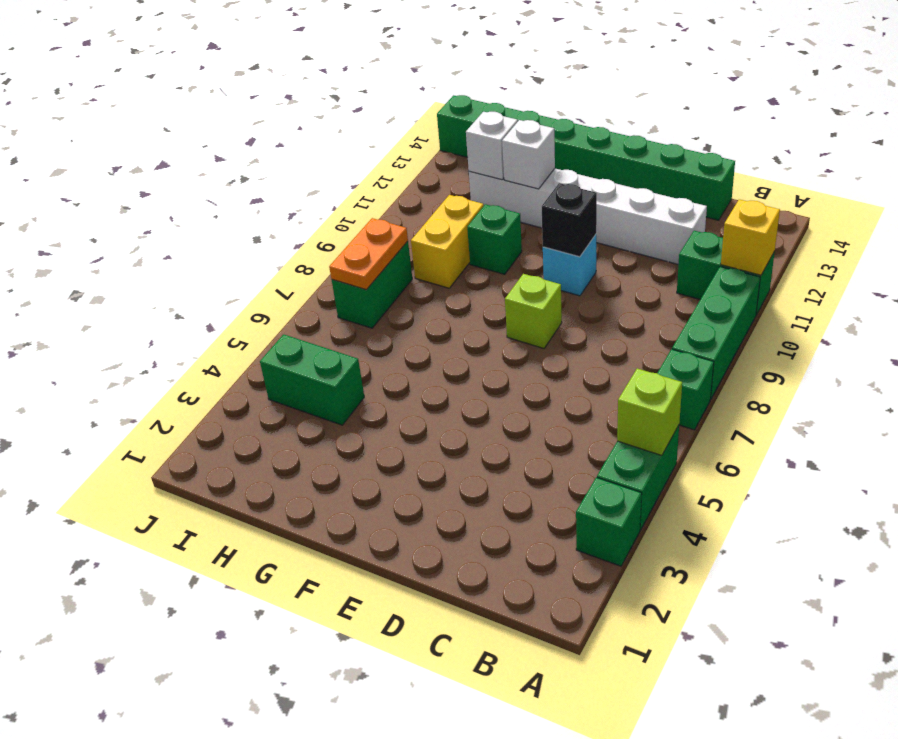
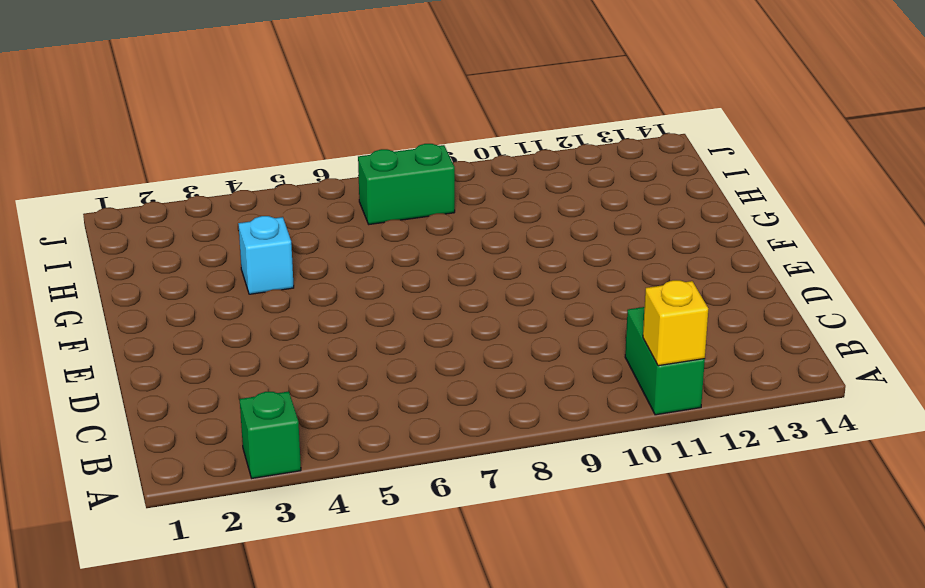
cyan brick G4 level 1 -> cyan brick E10 level 1
none -> green brick A4:A5 level 1
none -> green brick A7 level 1
none -> green brick A8:A10 level 1

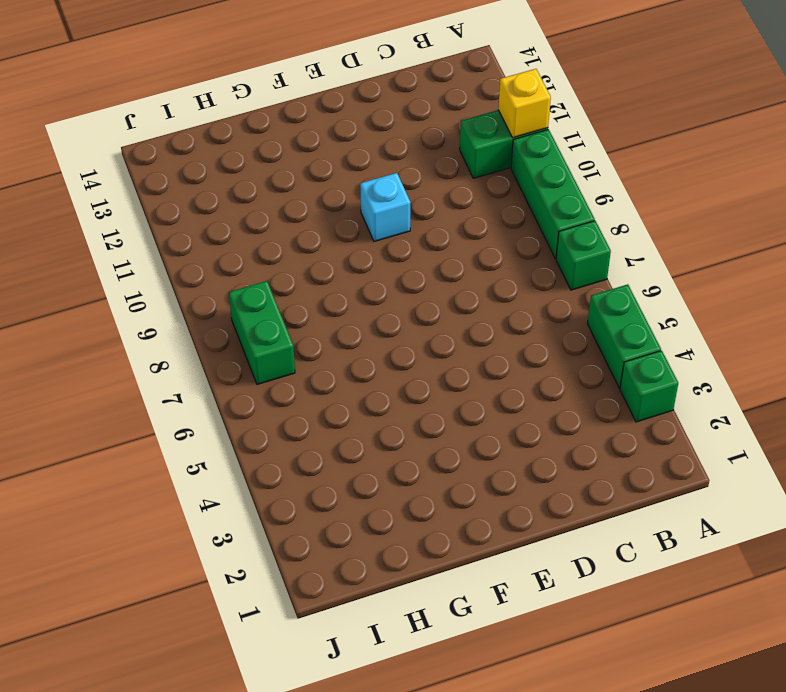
none -> white brick C12:H12 level 1
none -> green brick C14:J14 level 1
none -> lime brick E8 level 1

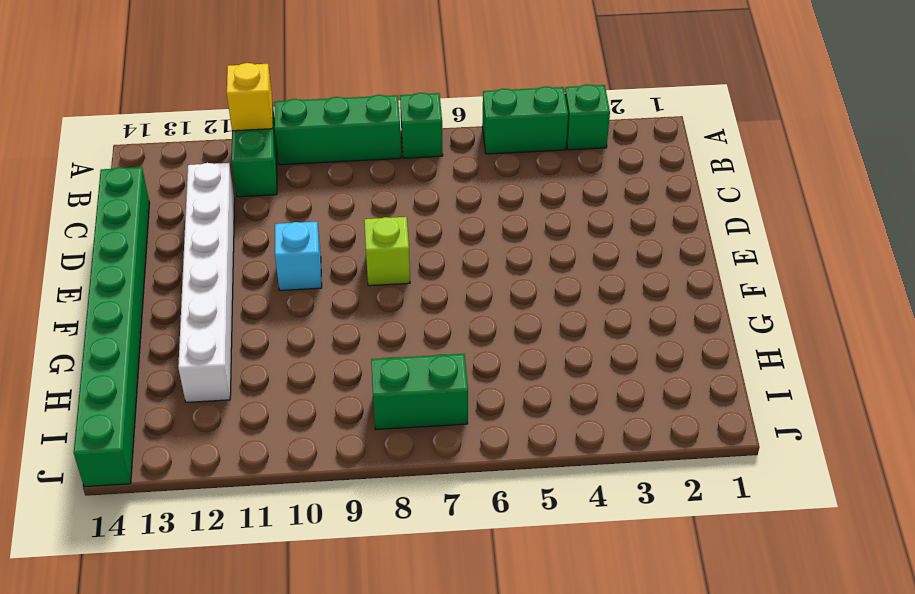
none -> green brick G10 level 1
none -> green brick H4:I4 level 1
none -> yellow brick H9:H10 level 1

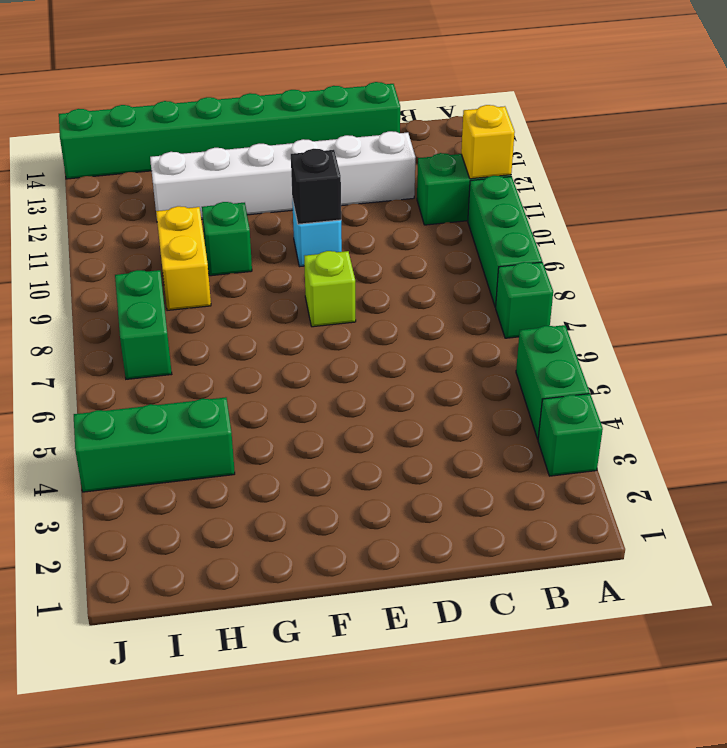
green brick H4:J4 level 1 -> green brick H4:I4 level 1
none -> lime brick A5 level 2
none -> white brick G12 level 2
none -> white brick H12 level 2

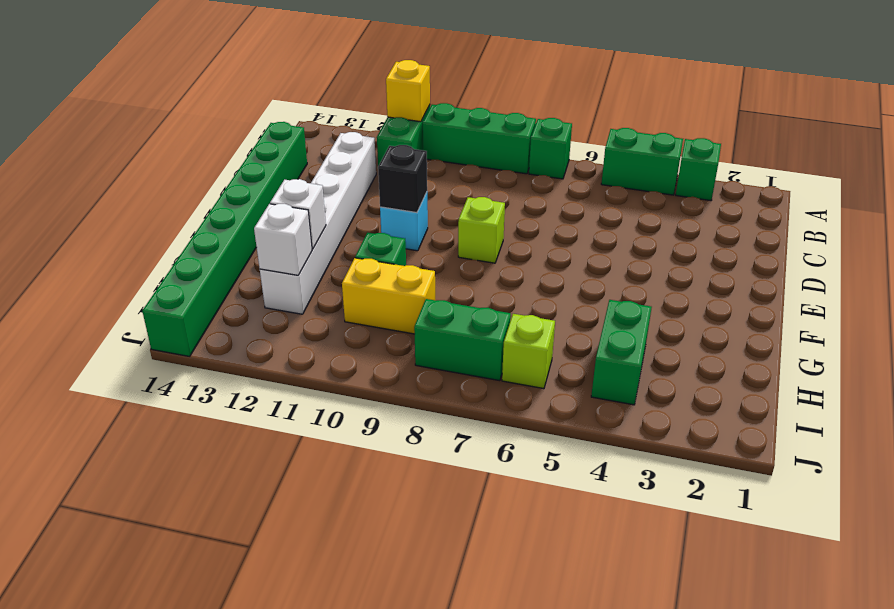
lime brick I6 level 1 -> lime brick A5 level 2
none -> orange plate I7:I8 level 2

